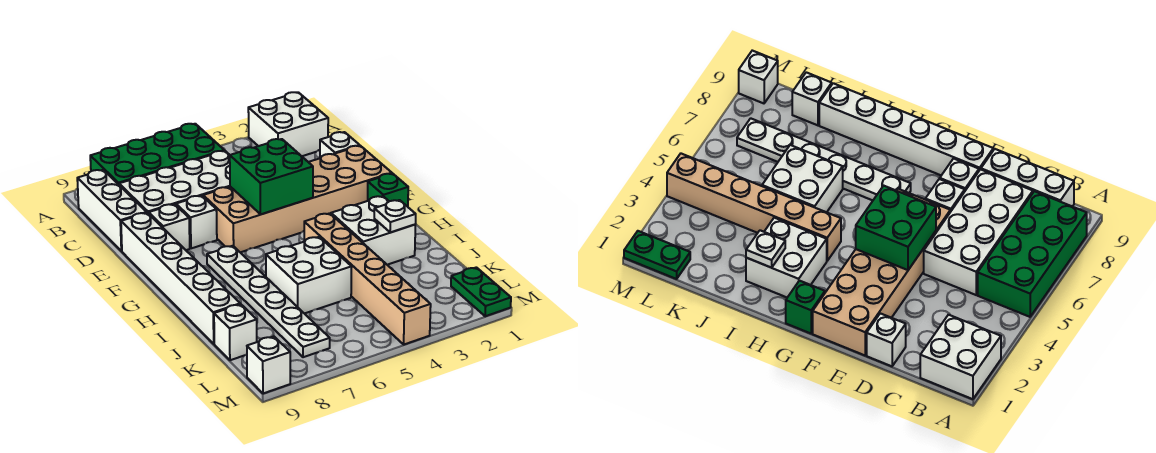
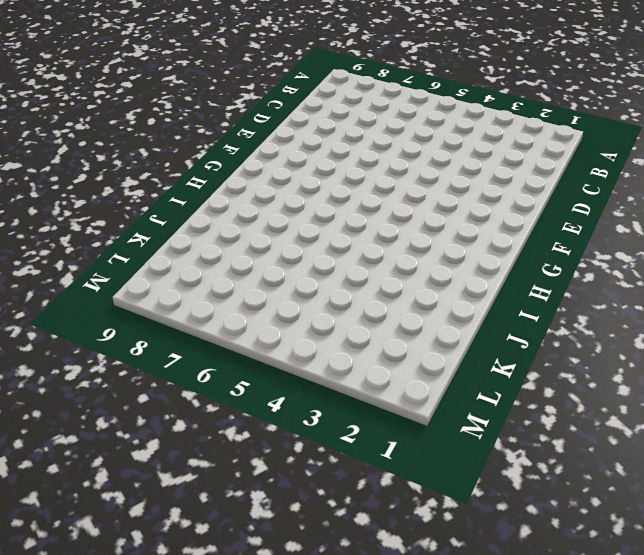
none -> white brick A1:B2 level 1
none -> green brick A5:B8 level 1
none -> white brick B9:D9 level 1

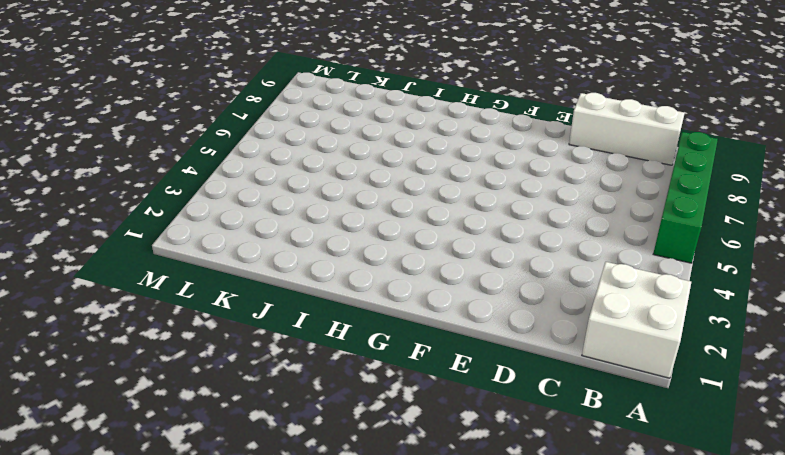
green brick A5:A8 level 1 -> green brick A5:B8 level 1
none -> white brick C5:D8 level 1
none -> white brick D1 level 1
none -> tan brick E1:F6 level 1

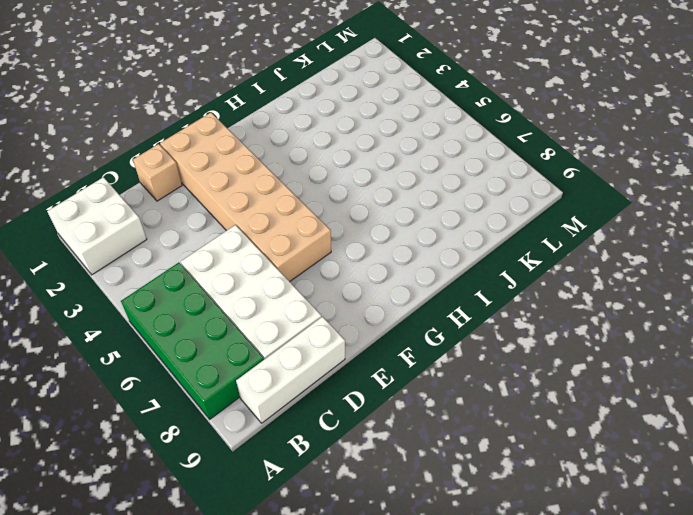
tan brick D1 level 1 -> white brick D1 level 1
none -> white brick E7 level 1
none -> white brick E8 level 1
none -> white brick E9:J9 level 1

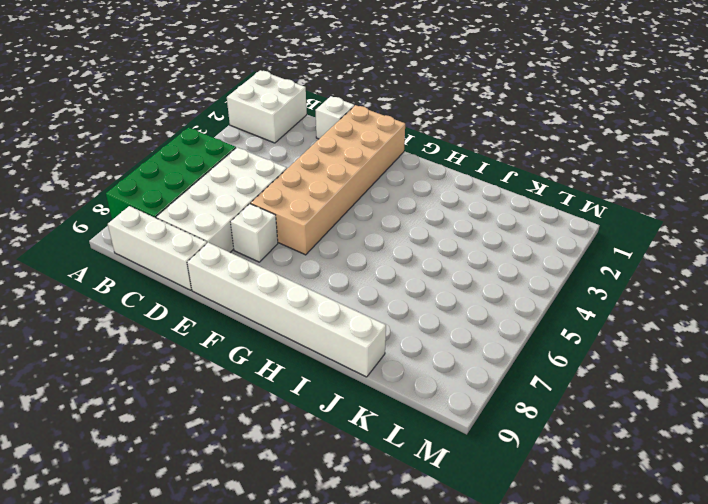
none -> white brick E8 level 1
none -> green brick G1 level 1
none -> white plate G7:L7 level 1

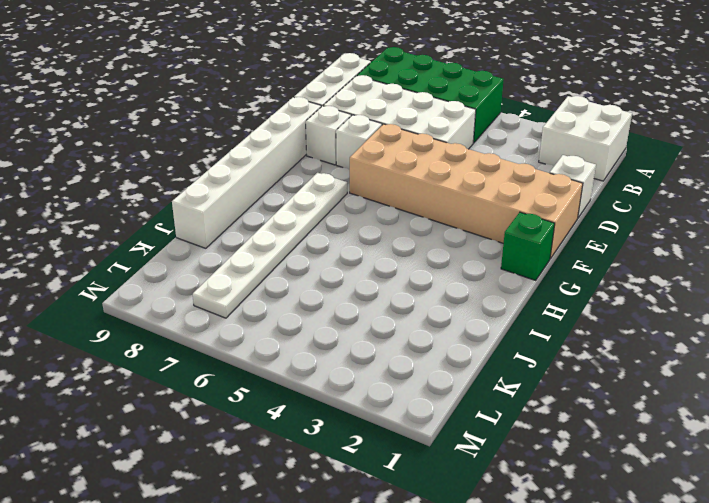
none -> white brick H2:I3 level 1
none -> tan brick H4:M4 level 1
none -> white brick I5:J6 level 1

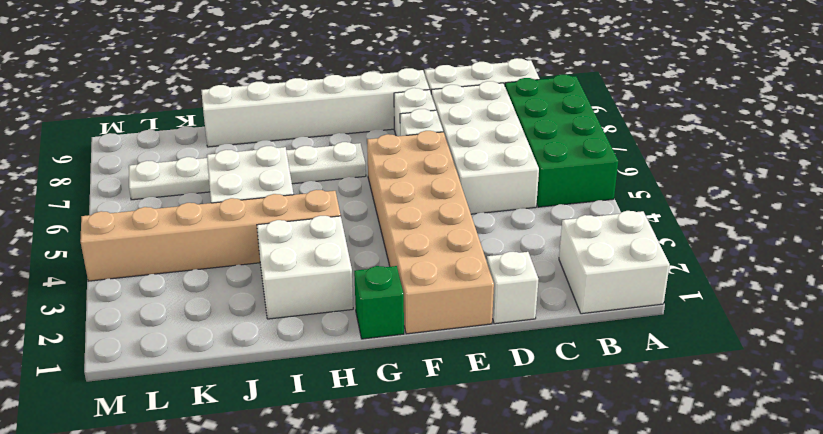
none -> white brick K9 level 1
none -> green plate L1:M1 level 1
none -> white brick M9 level 1

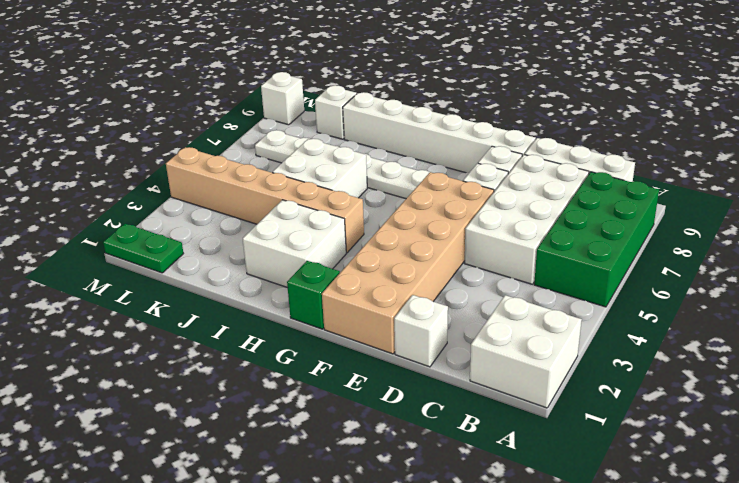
none -> green brick E4:F5 level 2
none -> white plate I2 level 2

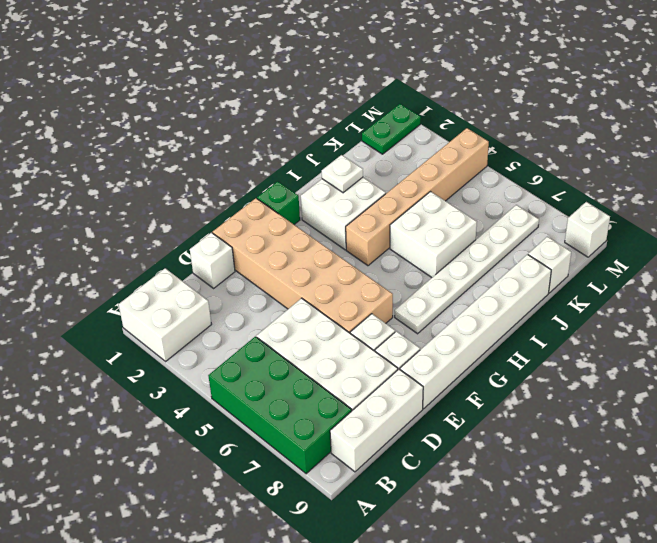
none -> green brick E4:F5 level 2

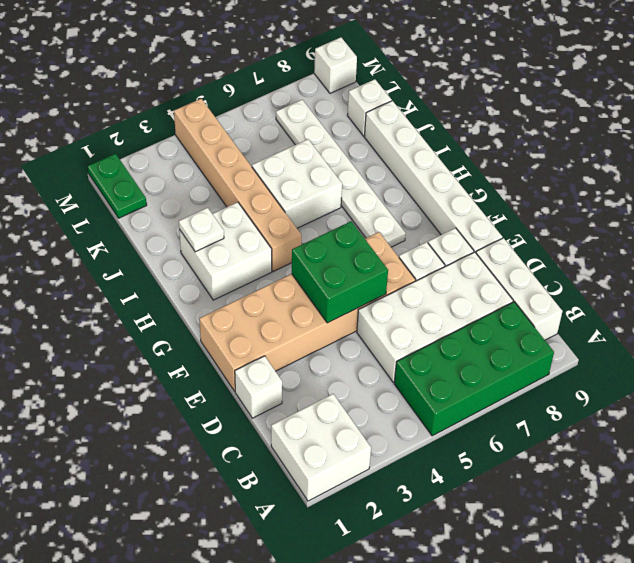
none -> green brick G1 level 1

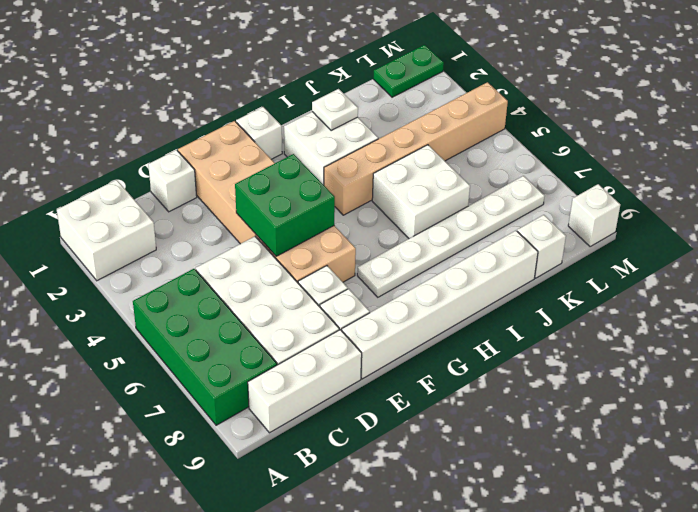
white brick G1 level 1 -> green brick G1 level 1

